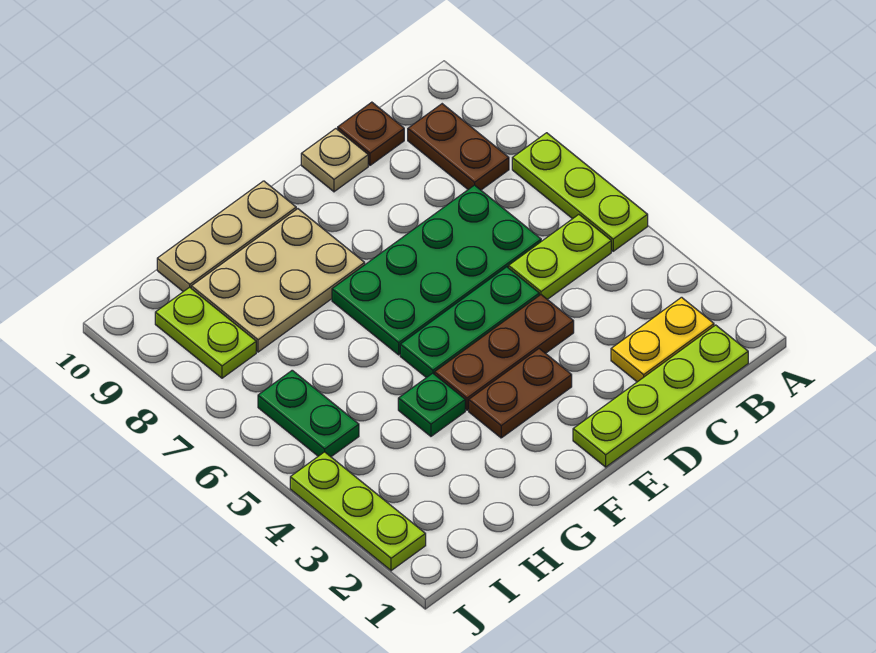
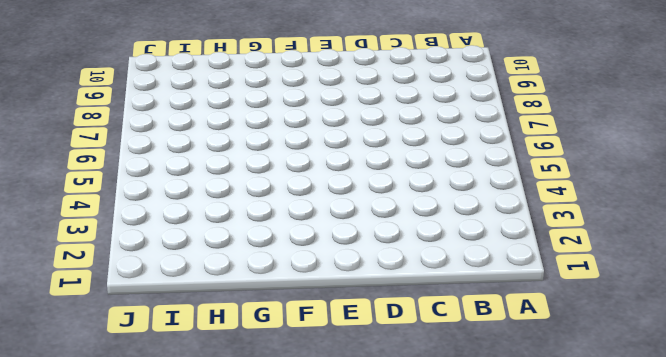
none -> lime plate A5:A7 level 1
none -> lime plate B1:E1 level 1
none -> yellow plate B2:C2 level 1

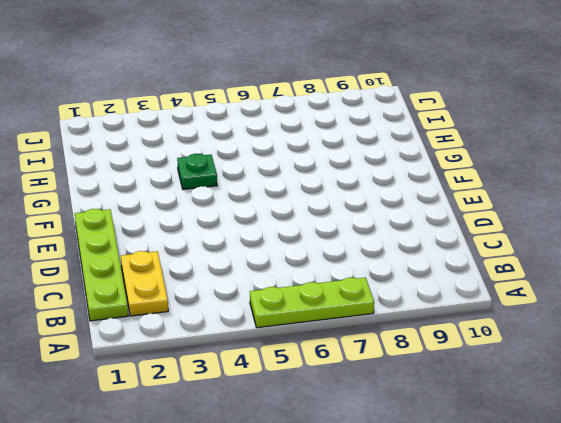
none -> lime plate B5:C5 level 1
none -> brown plate B8:B9 level 1
none -> green plate C6:F7 level 1

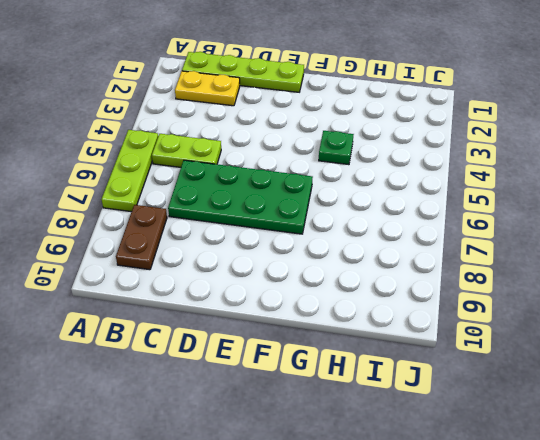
none -> brown plate C10 level 1
none -> brown plate D4:F4 level 1
none -> green plate D5:F5 level 1

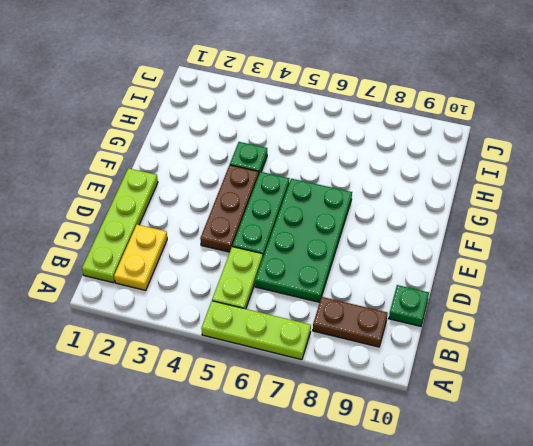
green plate C10 level 1 -> brown plate C10 level 1
none -> tan plate D10 level 1
none -> brown plate E3:F3 level 1
none -> tan plate F8:H9 level 1

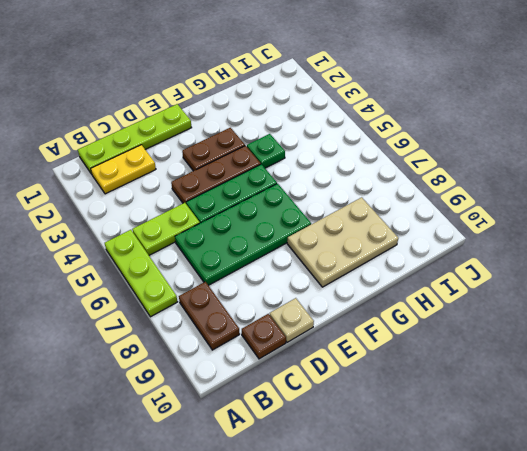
none -> tan plate F10:H10 level 1
none -> green plate I5:I6 level 1
none -> lime plate I8:I9 level 1

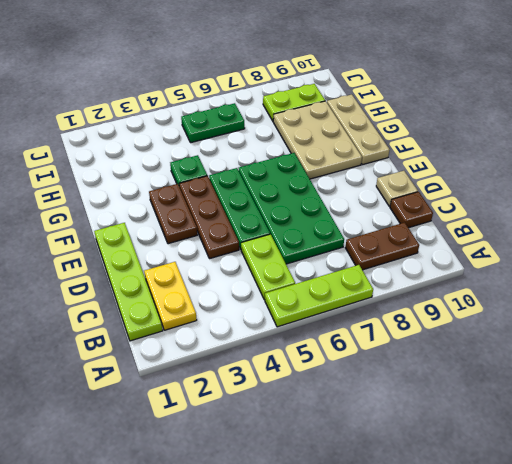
none -> lime plate J2:J4 level 1

